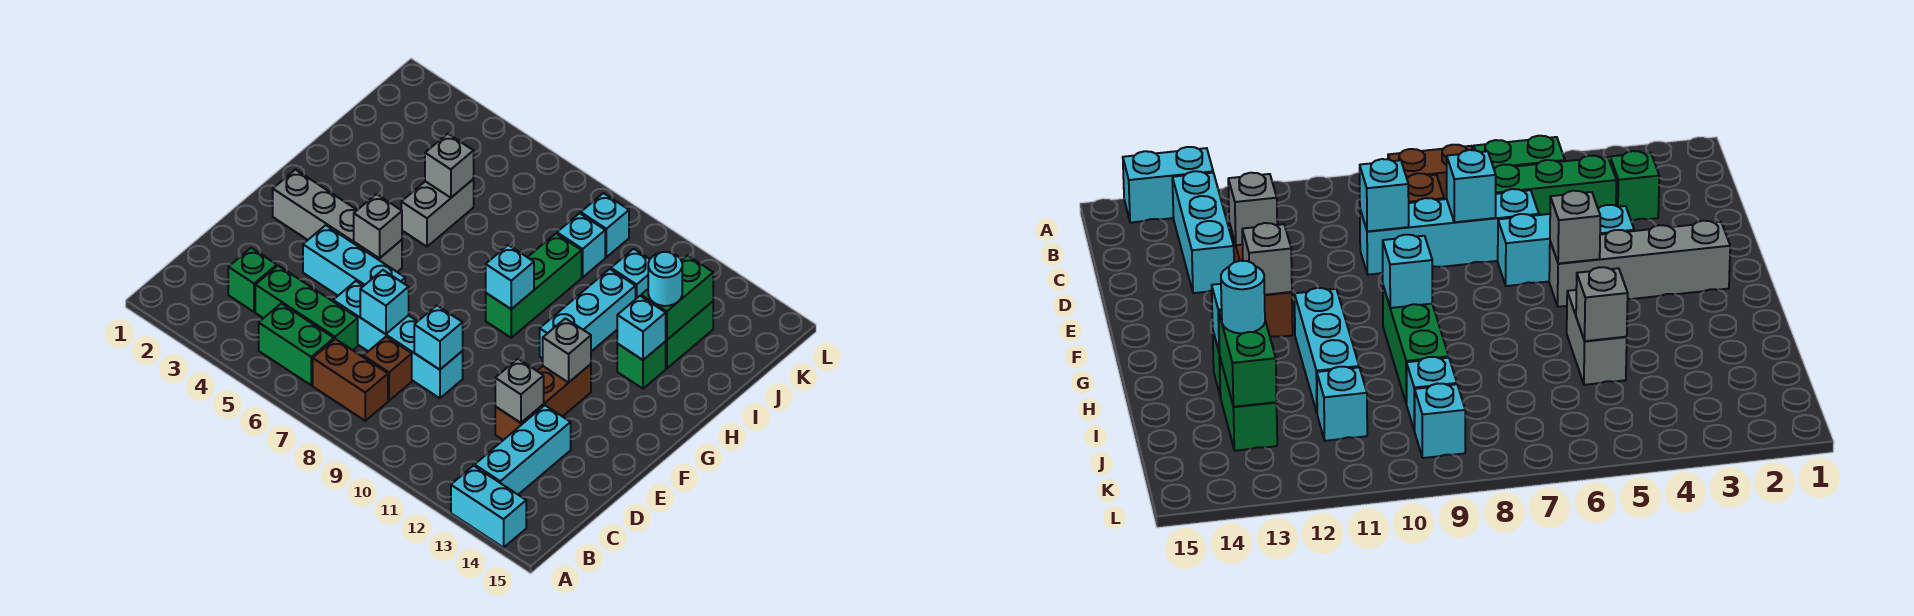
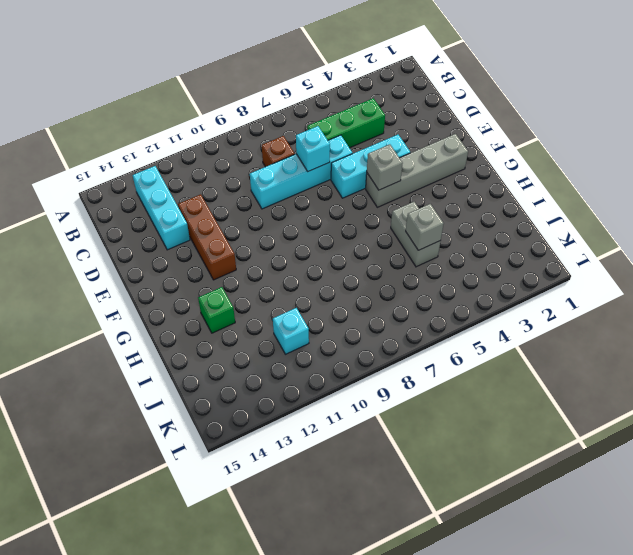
none -> cyan brick A13:A14 level 1
none -> green brick B5:B6 level 1
none -> brown brick B7:B8 level 1

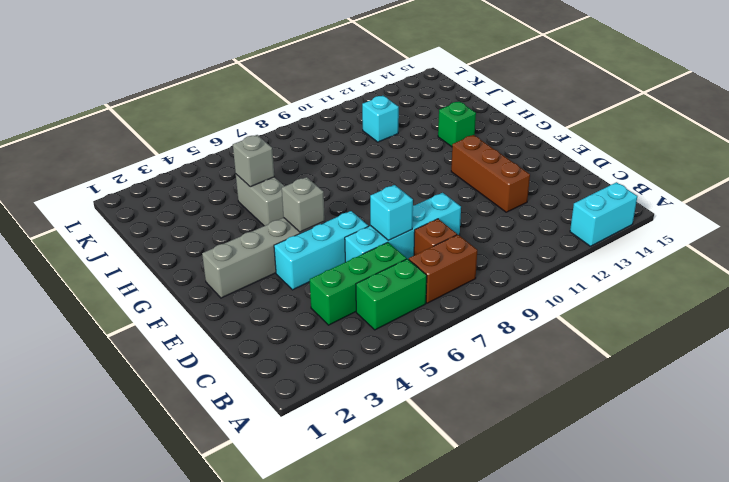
none -> cyan brick B13:D13 level 1
none -> green brick C3 level 1
none -> green brick G9:I9 level 1

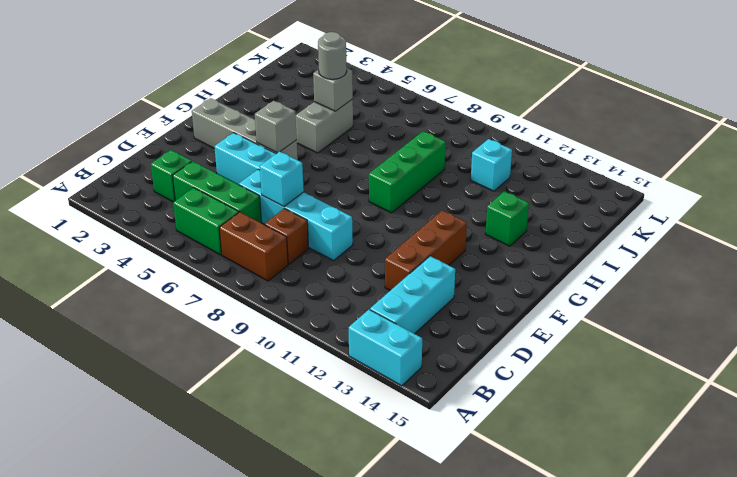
grey round brick I5 level 3 -> none
none -> cyan brick G11:I11 level 1
none -> green brick I13:J13 level 1
none -> cyan brick J9 level 1

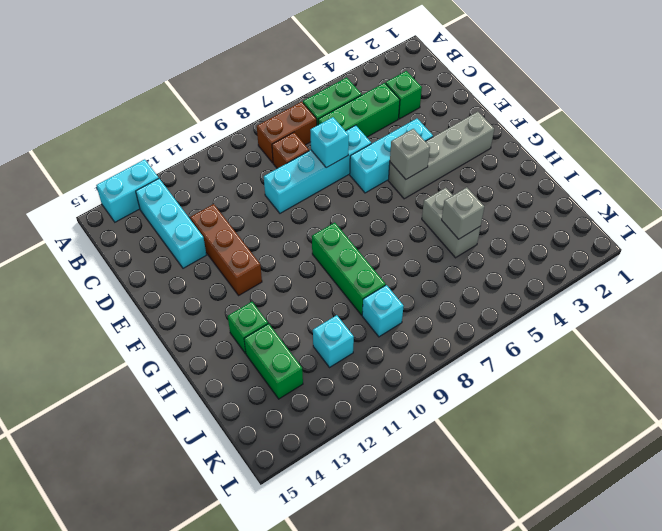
none -> cyan brick G11:I11 level 1
none -> cyan brick K9 level 1
none -> cyan brick D9 level 2

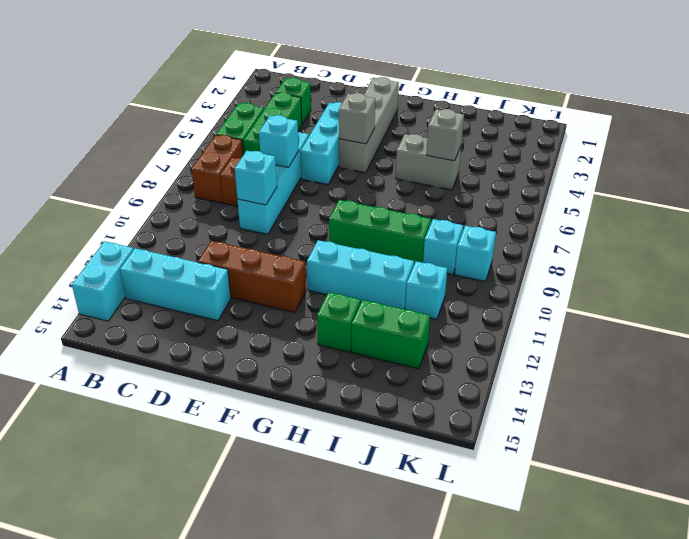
none -> grey brick D12 level 2
none -> grey brick F12 level 2
none -> cyan brick G9 level 2

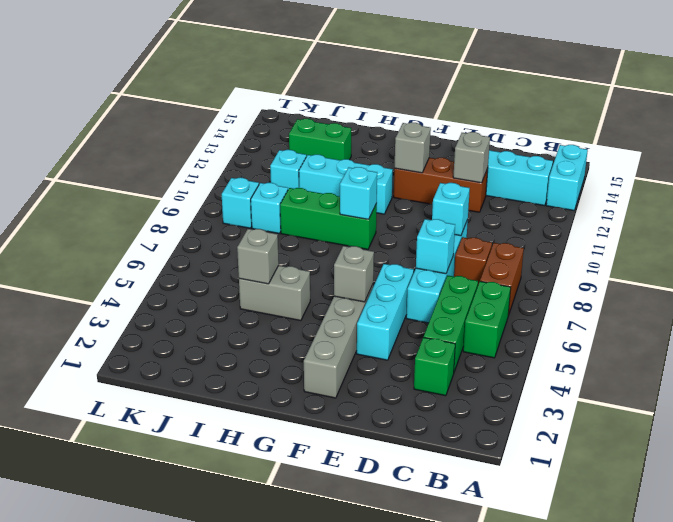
none -> green brick H13 level 1
none -> cyan brick H13 level 2
none -> green brick I13:J13 level 2

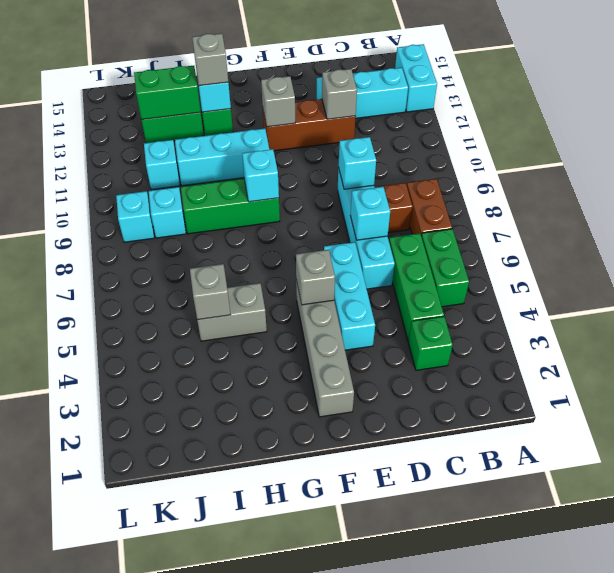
grey brick H13 level 3 -> none
none -> cyan round brick I13 level 3

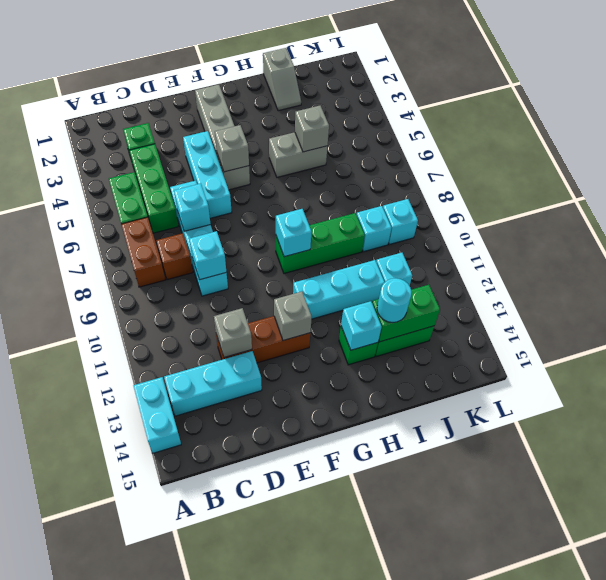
grey slope I1:I2 level 1 top 1 -> none

